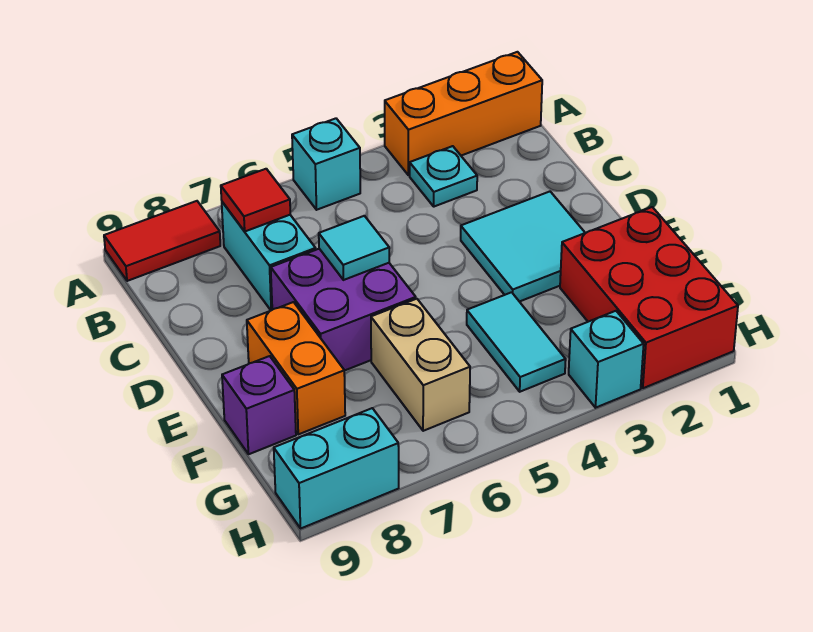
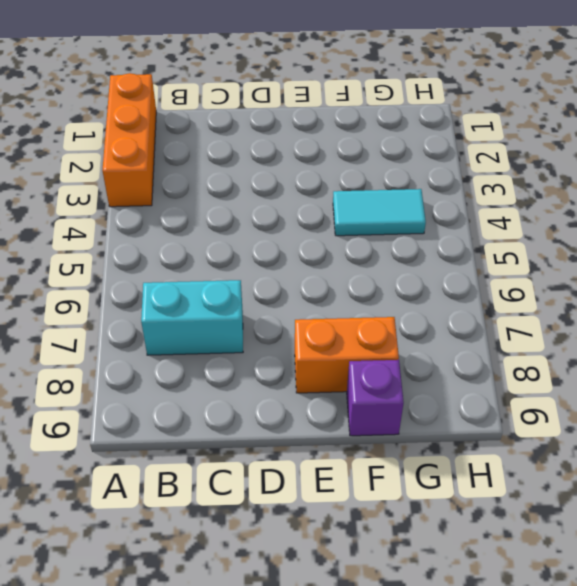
none -> cyan brick A5 level 1
none -> red tile A8:A9 level 1
none -> cyan plate B3 level 1

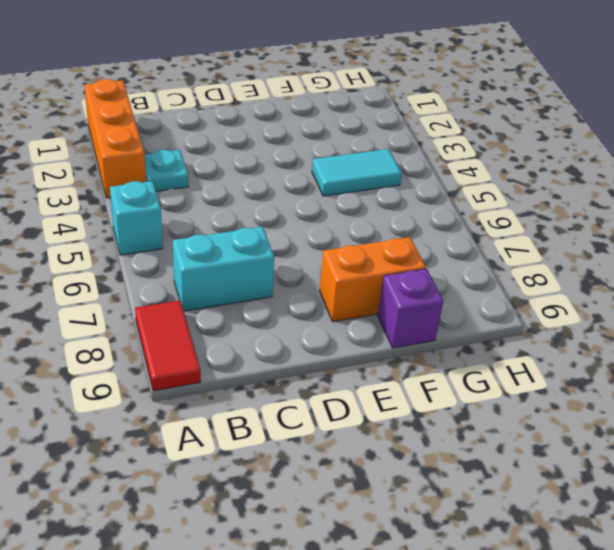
none -> cyan tile D2:E3 level 1
none -> purple brick D6:E7 level 1
none -> red brick F1:H2 level 1

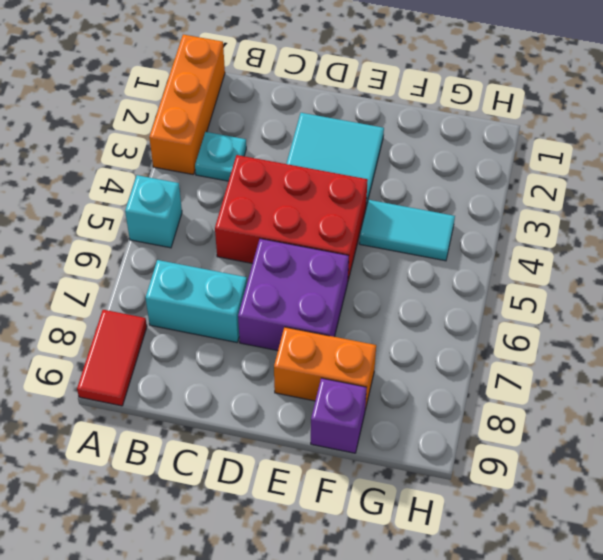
red brick C4:E5 level 1 -> red brick F1:H2 level 1
none -> tan brick F6:G6 level 1
none -> cyan brick H3 level 1
none -> cyan brick H8:H9 level 1

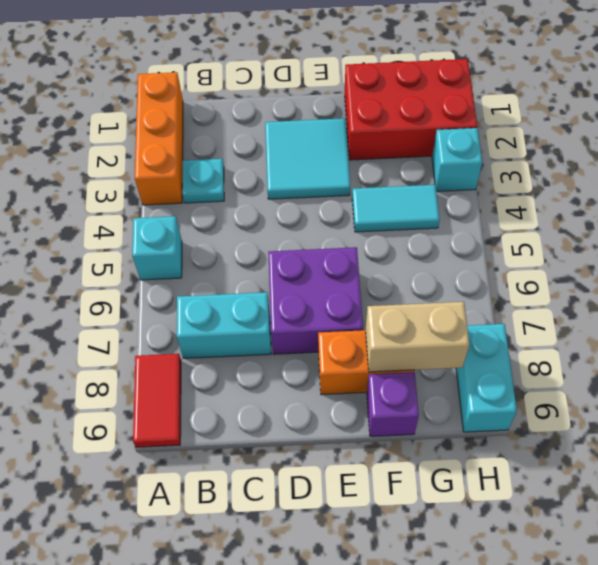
tan brick F8:G8 level 2 -> tan brick F6:G6 level 1
none -> red tile B7 level 2
none -> cyan tile D6 level 2

